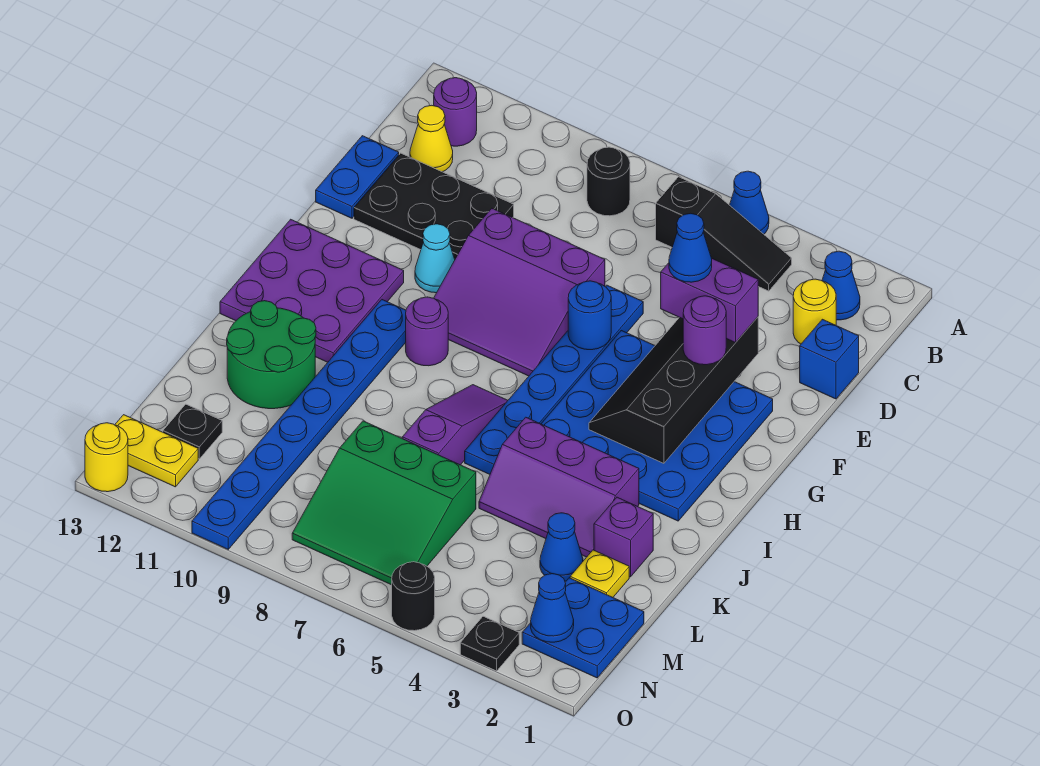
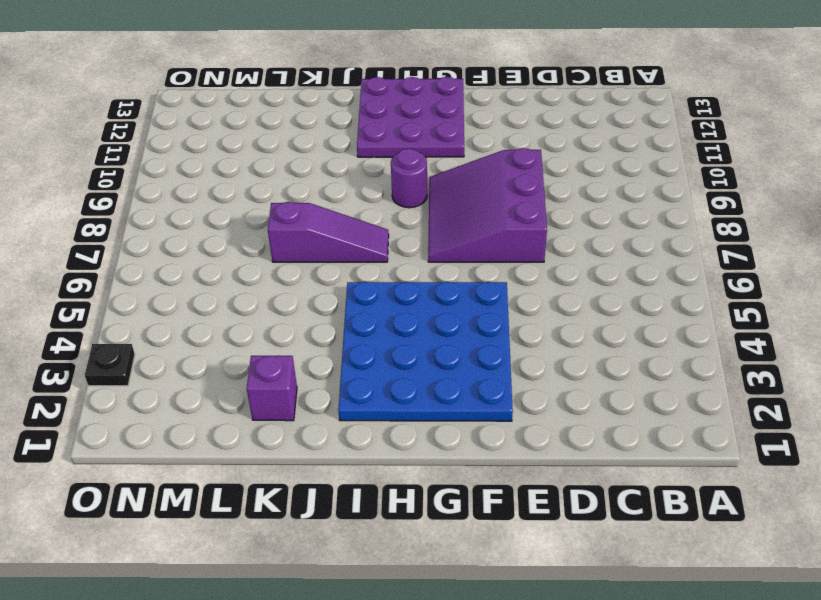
none -> blue cone A5 level 1
none -> blue cone B2 level 1
none -> black slope B4:B6 level 1 top 6
none -> black round brick B8 level 1

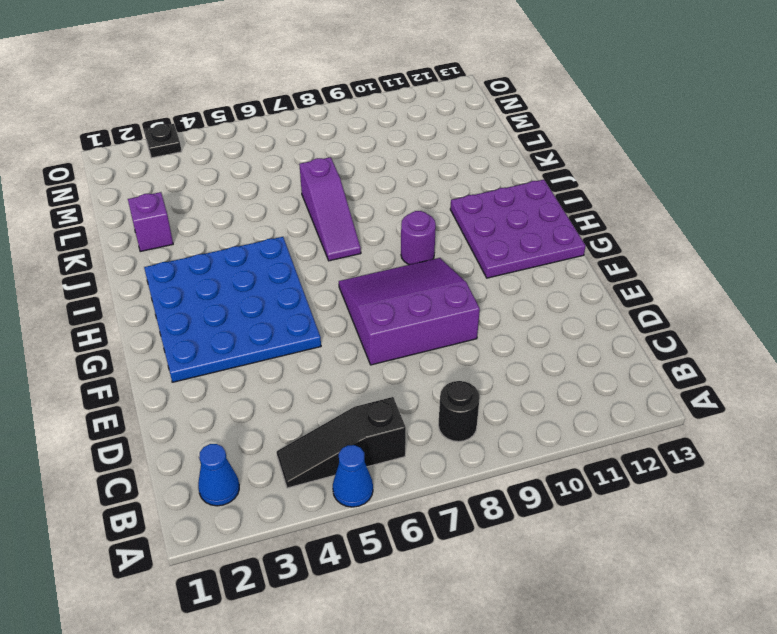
none -> purple round brick B12 level 1
none -> yellow round brick C2 level 1
none -> yellow cone C12 level 1
none -> blue brick D1 level 1

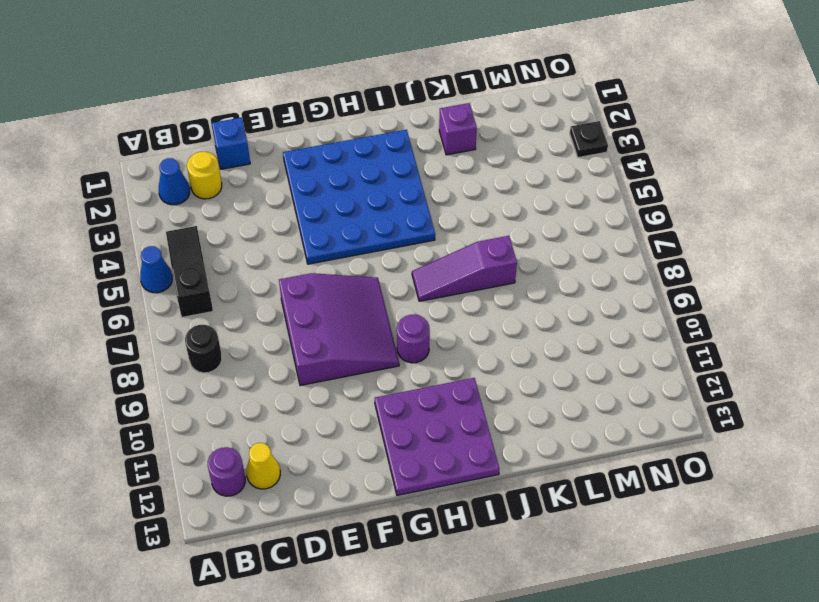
none -> black plate D10:E12 level 1
none -> blue plate D13:E13 level 1
none -> blue plate E6:J6 level 1
none -> cyan cone F10 level 1

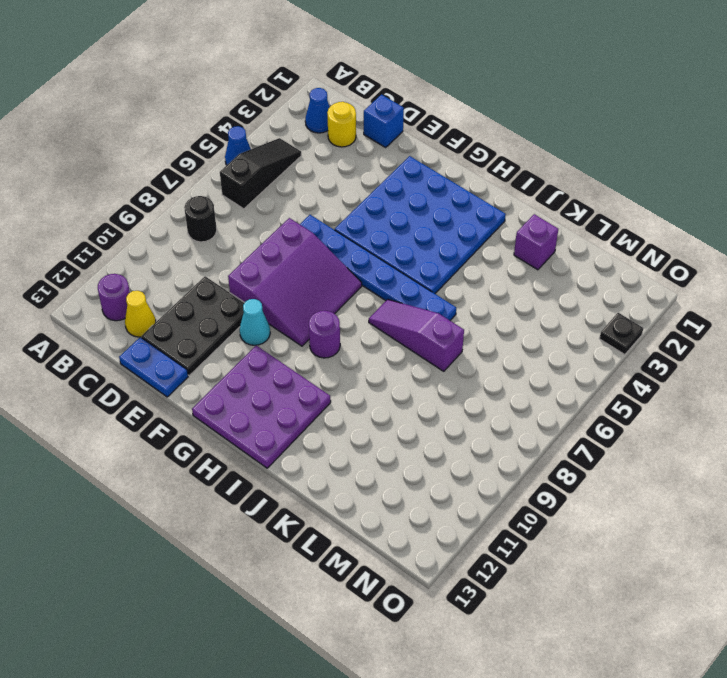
none -> blue plate H10:O10 level 1
none -> purple slope J3:K5 level 1 top J
none -> green round brick J11:K12 level 1
none -> yellow plate L2 level 1

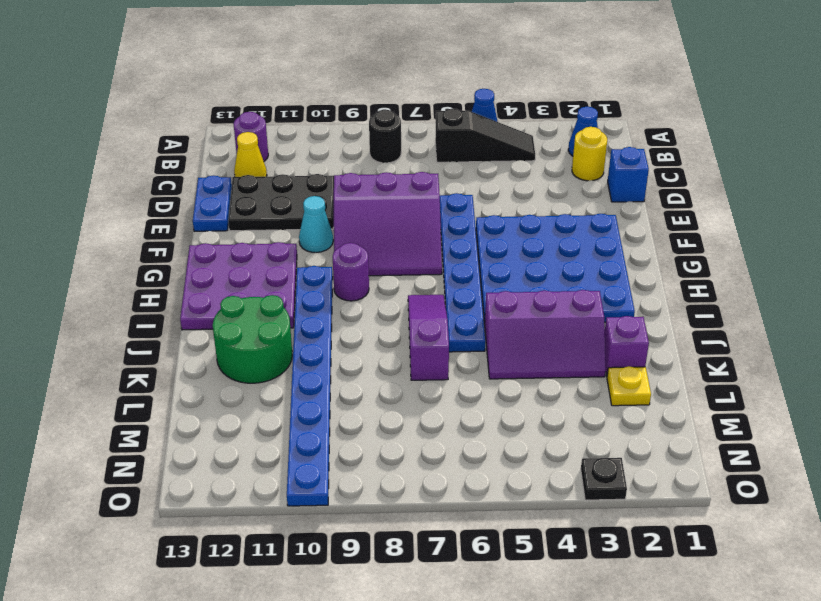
none -> blue cone L3 level 1
none -> green slope L6:N8 level 1 top L
none -> blue plate M1:N2 level 1
none -> black plate M12 level 1

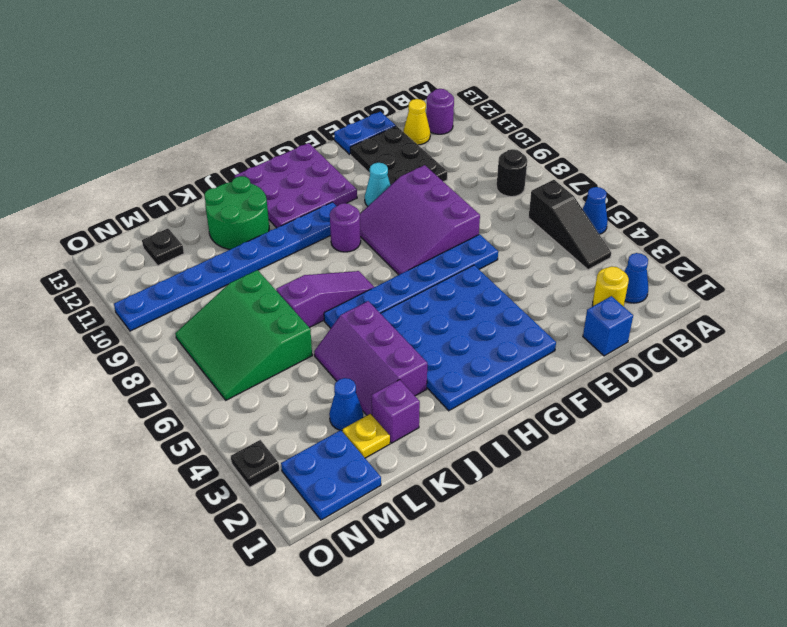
none -> yellow plate N12:N13 level 1
none -> black round brick O5 level 1
none -> yellow round brick O13 level 1
none -> black slope E3:H4 level 2 top 3

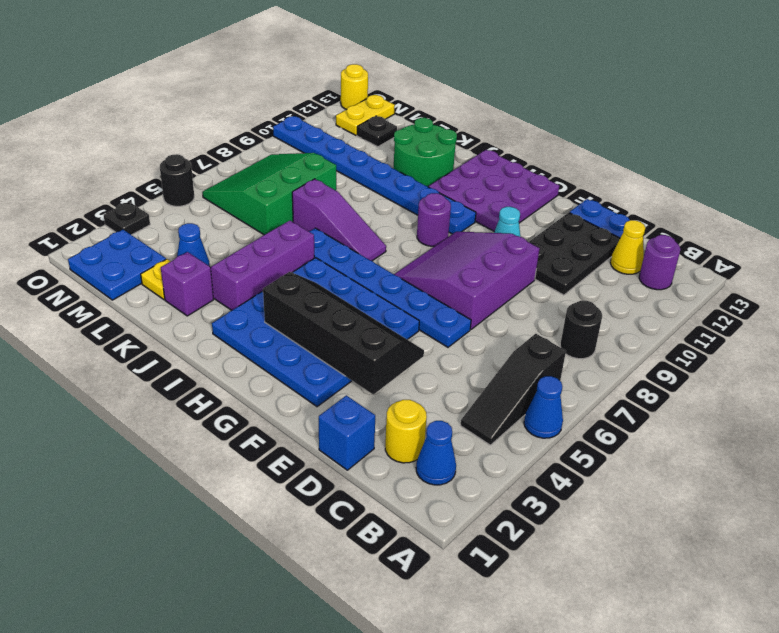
none -> blue round brick F6 level 2
none -> blue cone N2 level 2
none -> purple brick E3:E4 level 3
none -> purple round brick F3 level 3

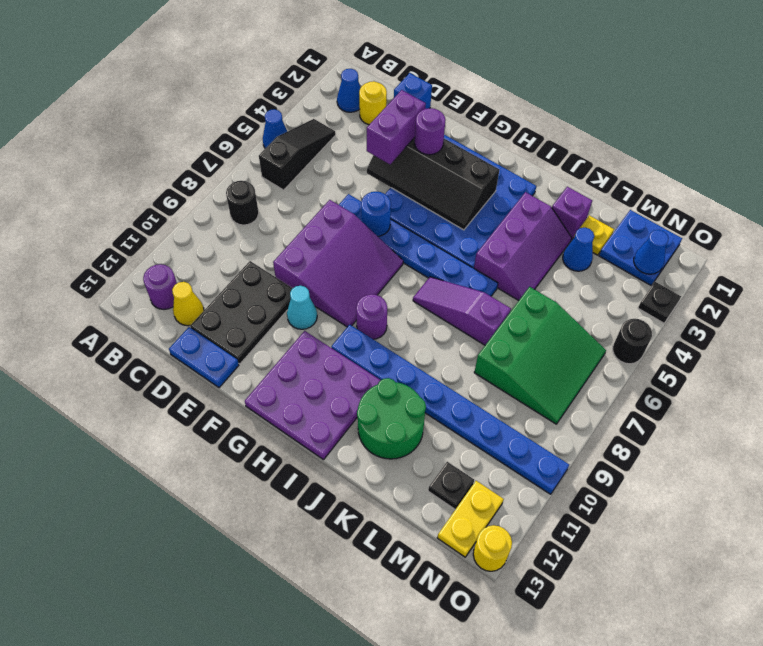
none -> blue cone E4 level 4

